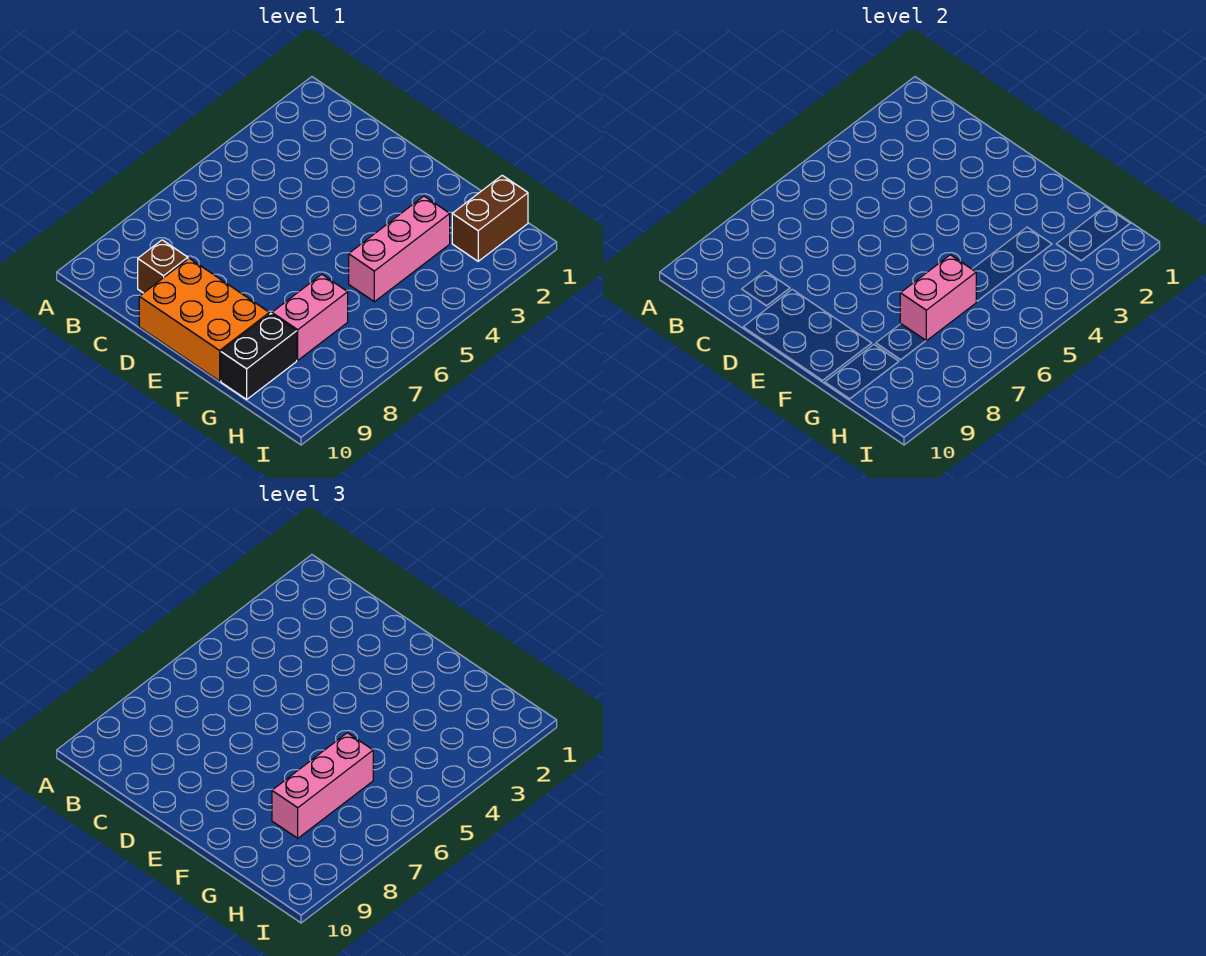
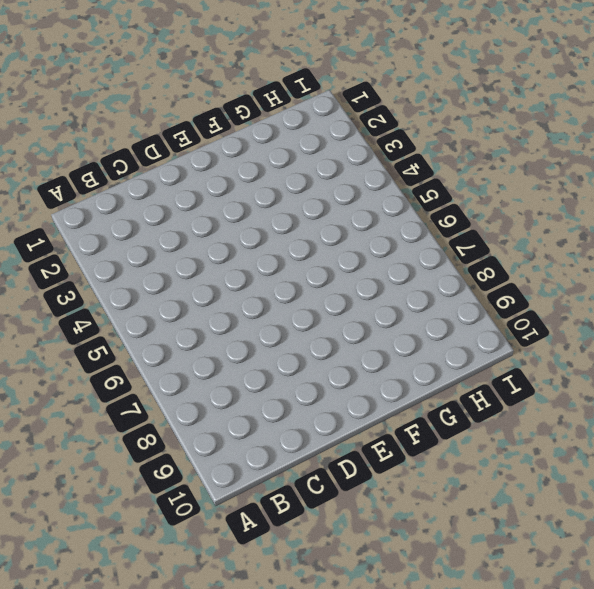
none -> brown brick C9 level 1
none -> orange brick D9:F10 level 1

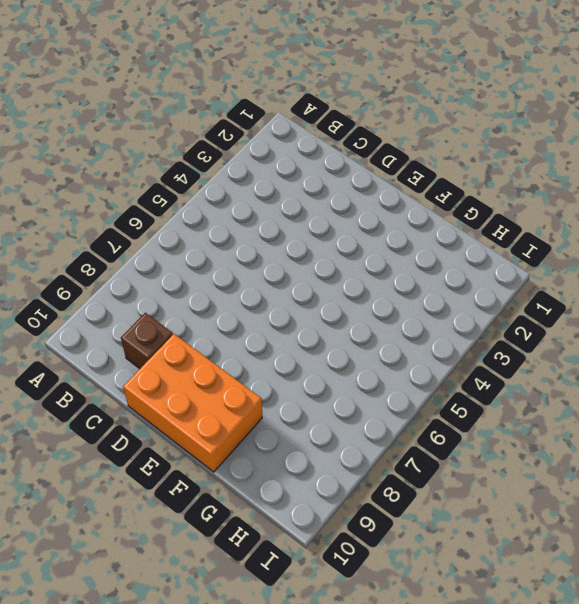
none -> pink brick G3:G5 level 1
none -> pink brick G7:G8 level 1

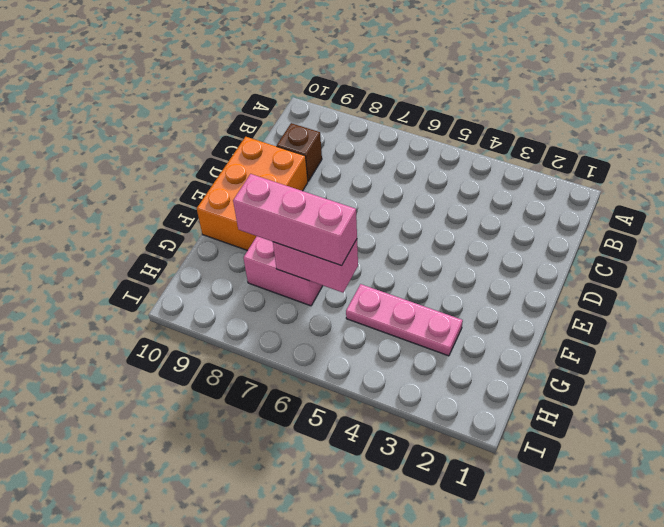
pink plate G3:G5 level 1 -> pink brick G3:G5 level 1
none -> black brick G9:G10 level 1
none -> brown brick H1:H2 level 1

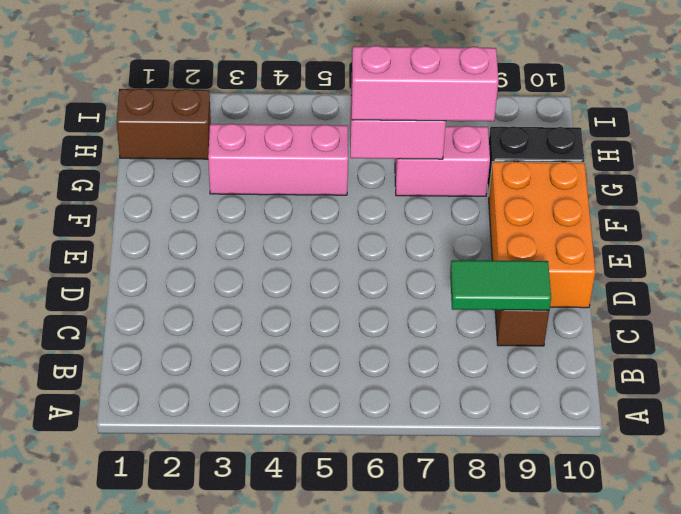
green tile C8:C9 level 2 -> none

